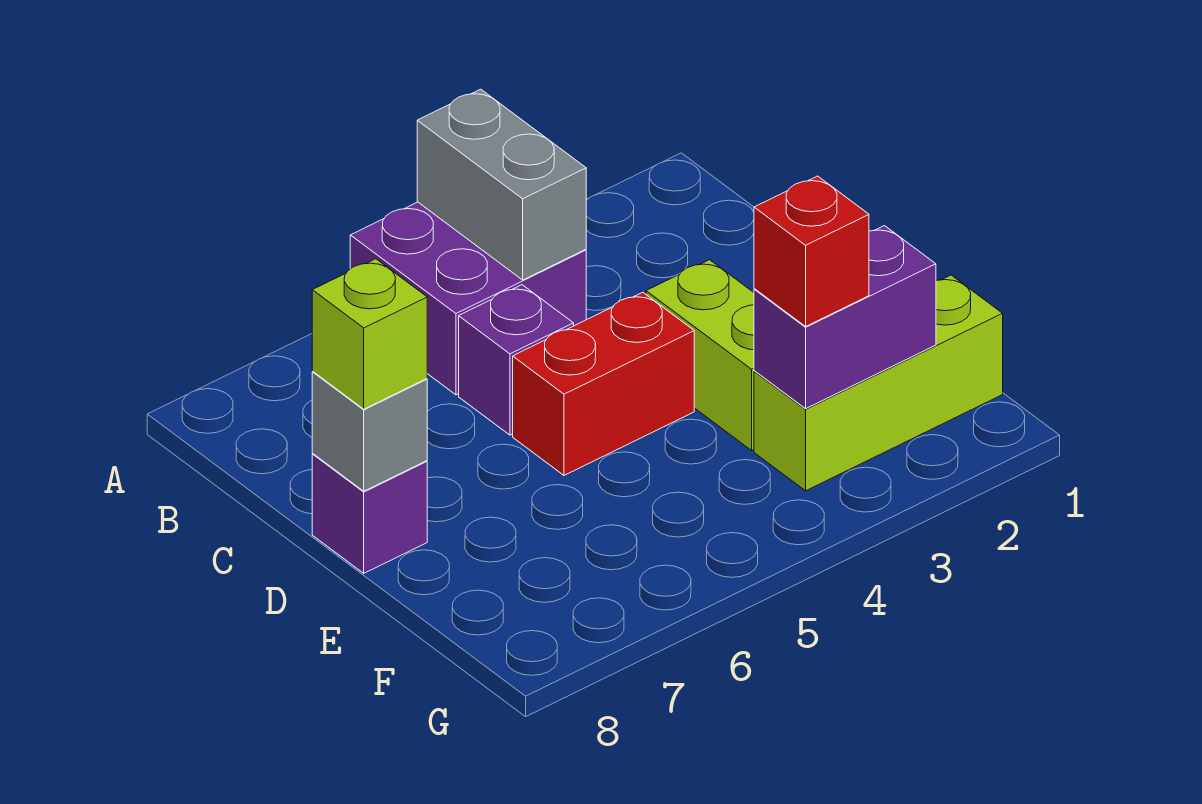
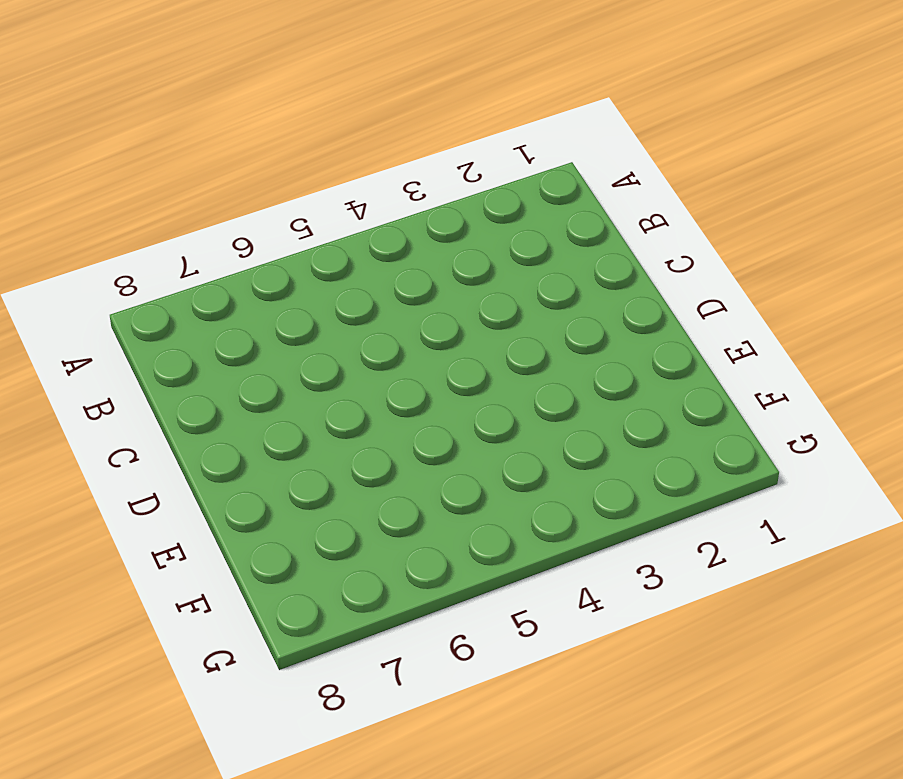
none -> purple brick A4:B5 level 1
none -> purple brick C5 level 1

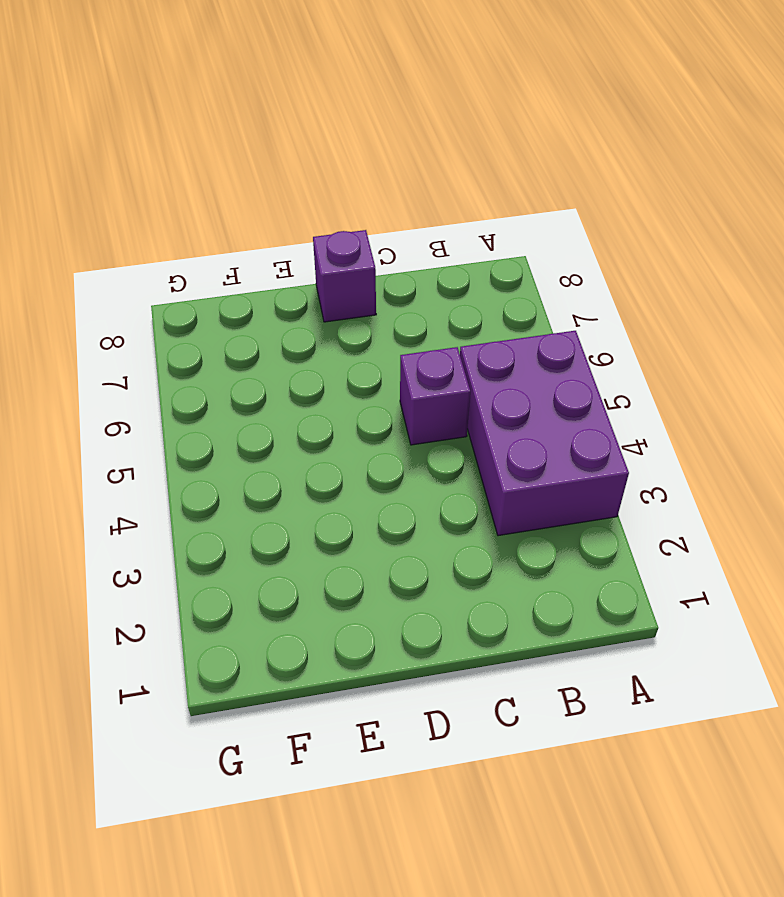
purple brick A3:B5 level 1 -> purple brick A4:B5 level 1
none -> lime brick D3:E3 level 1
none -> red brick D4:D5 level 1

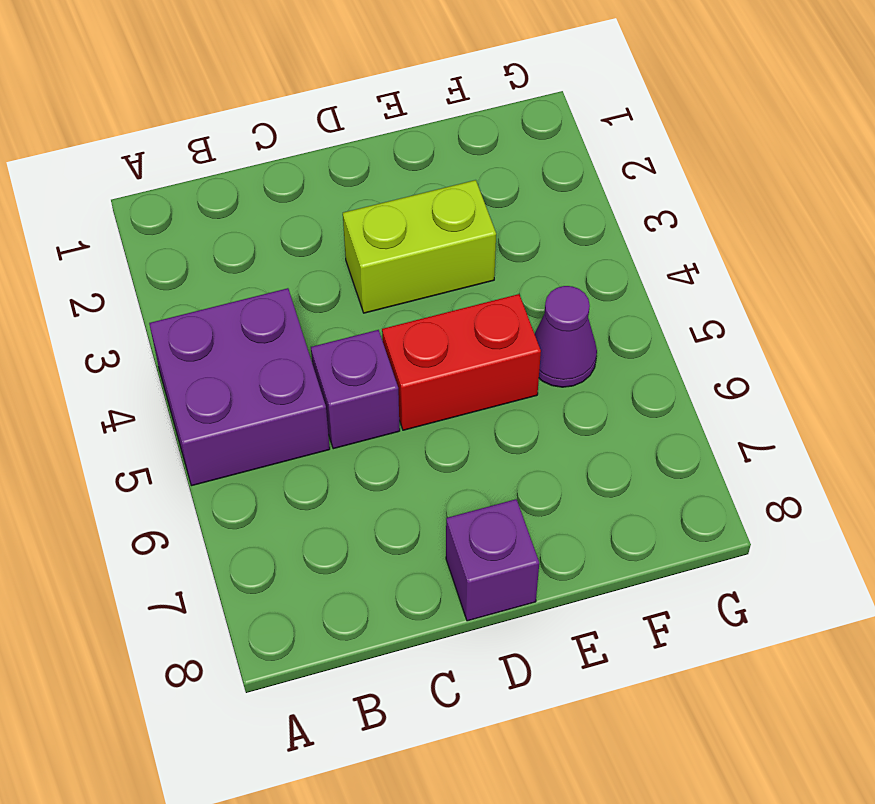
red brick D5:E5 level 1 -> red brick D4:D5 level 1
purple cone F5 level 1 -> none
none -> lime brick F1:F3 level 1
none -> grey brick A4:B4 level 2

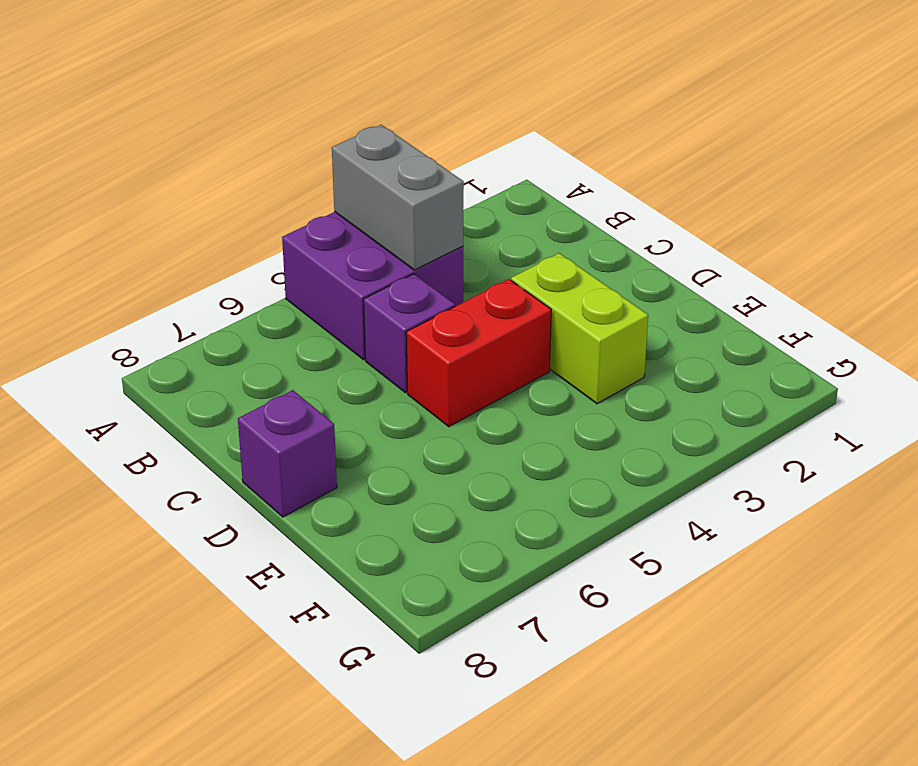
none -> lime brick F1:F3 level 1
none -> grey brick D8 level 2

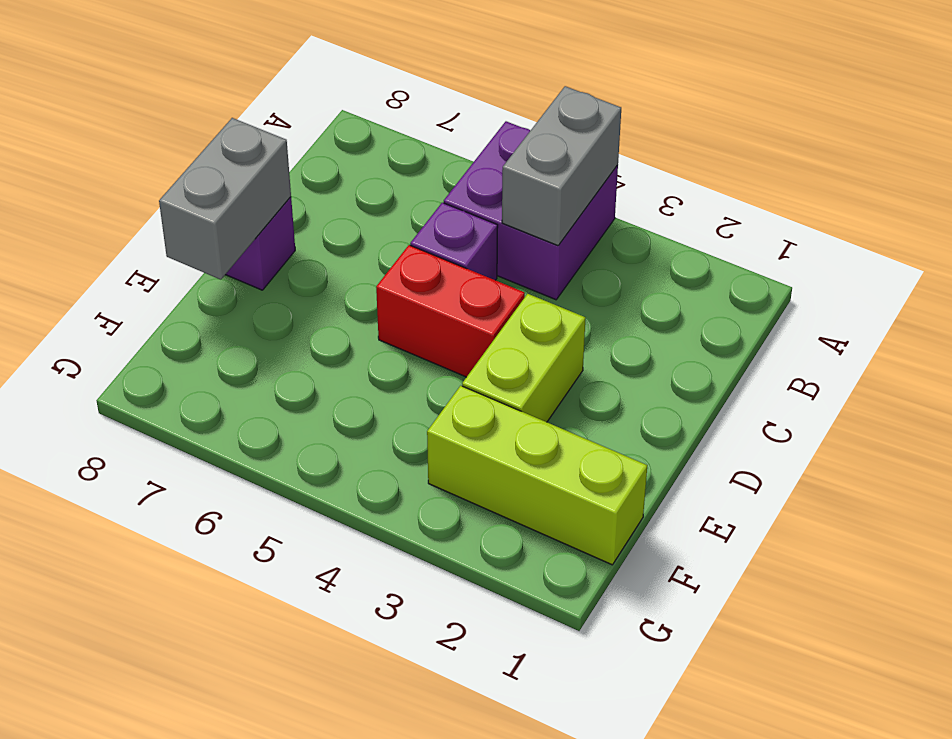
grey brick D8:E8 level 2 -> grey brick D8 level 2
none -> purple brick F2:F3 level 2
none -> lime brick D8 level 3

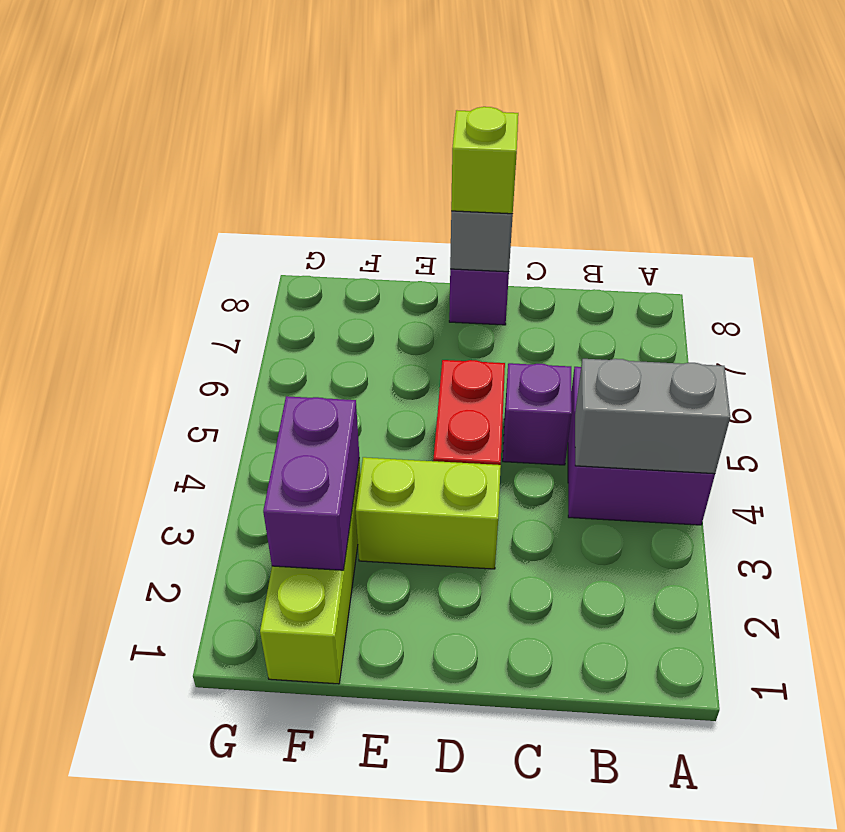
none -> red brick F3 level 3

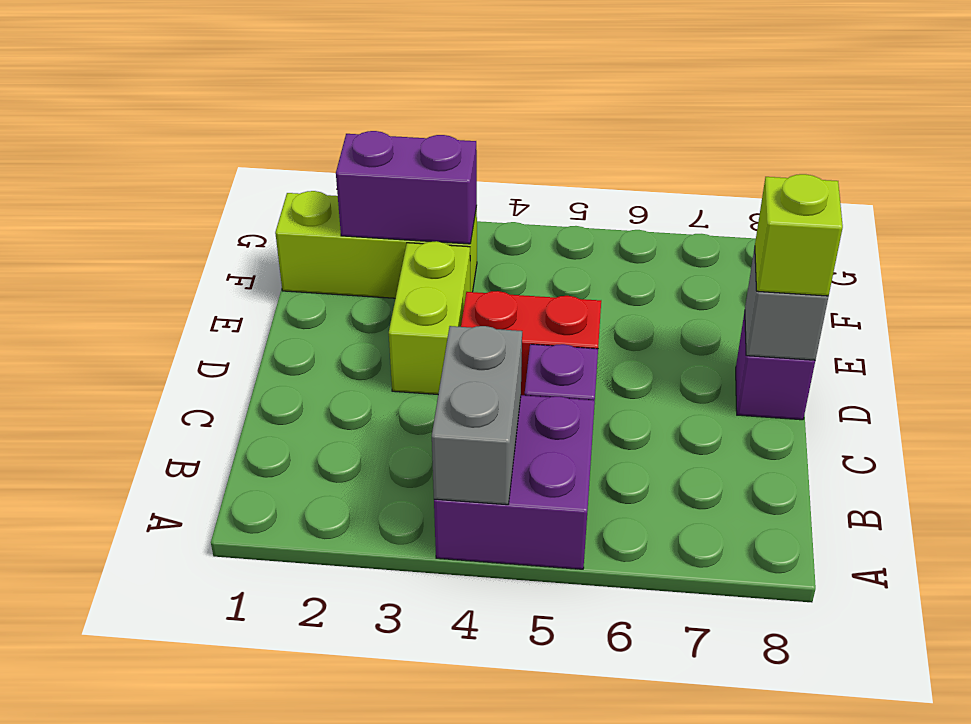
none -> red brick F3 level 3

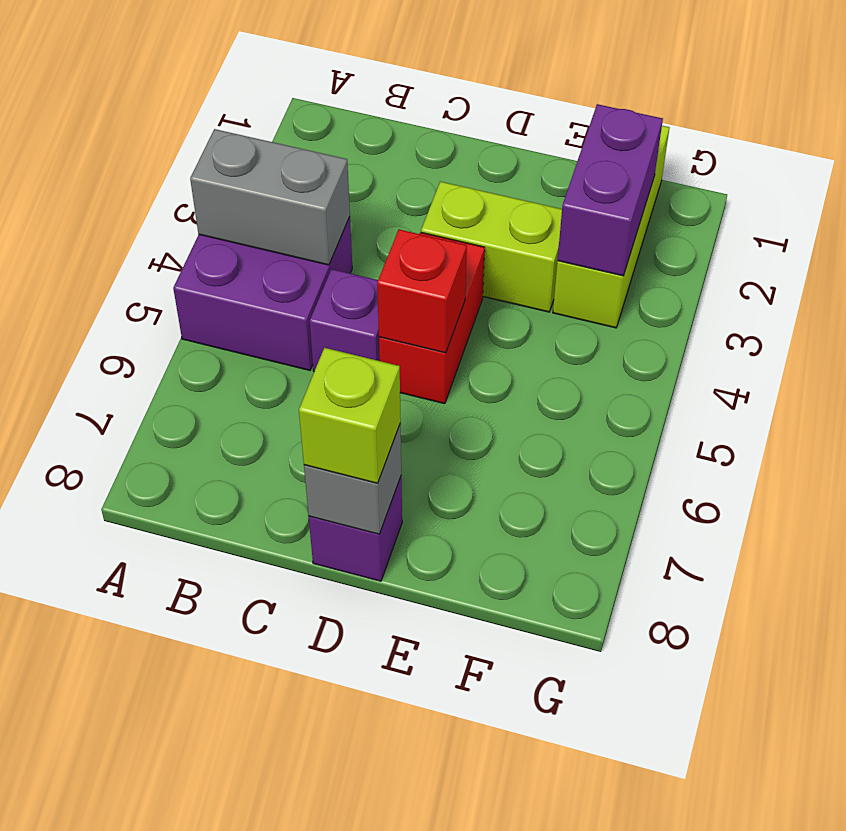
red brick D5 level 2 -> red brick F3 level 3

